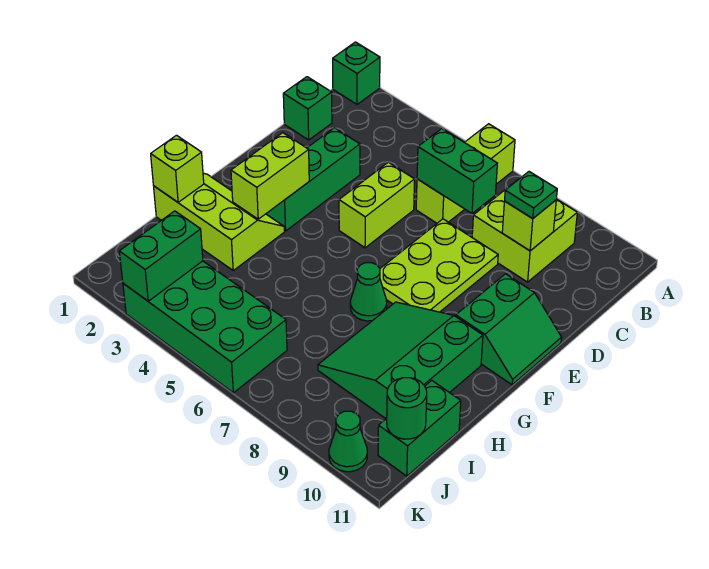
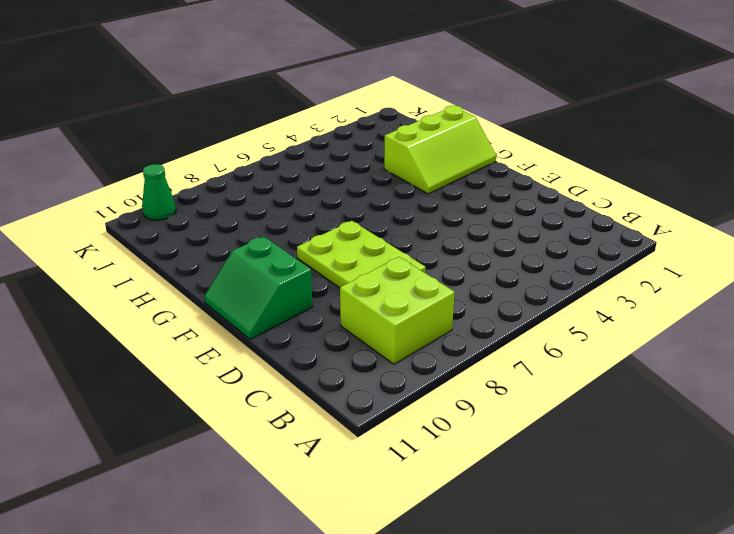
none -> green brick A1 level 1
none -> lime brick A6:C6 level 1
none -> green brick C1 level 1

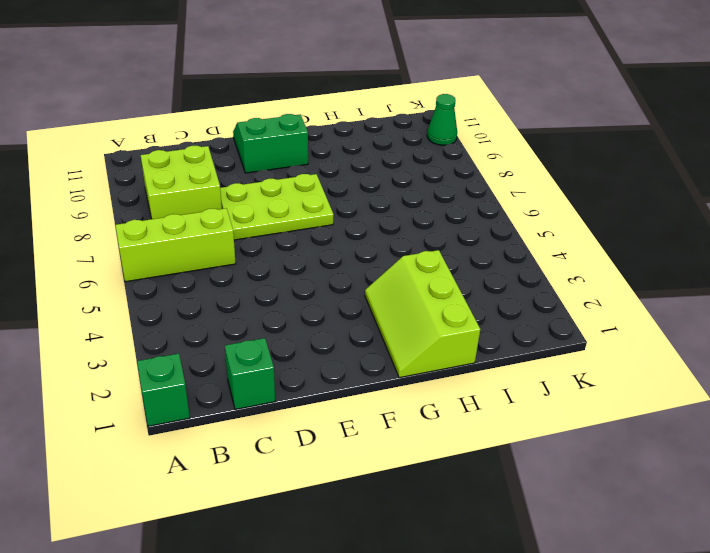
none -> green brick D3:F3 level 1
none -> lime brick D5:E5 level 1
none -> green cone G7 level 1

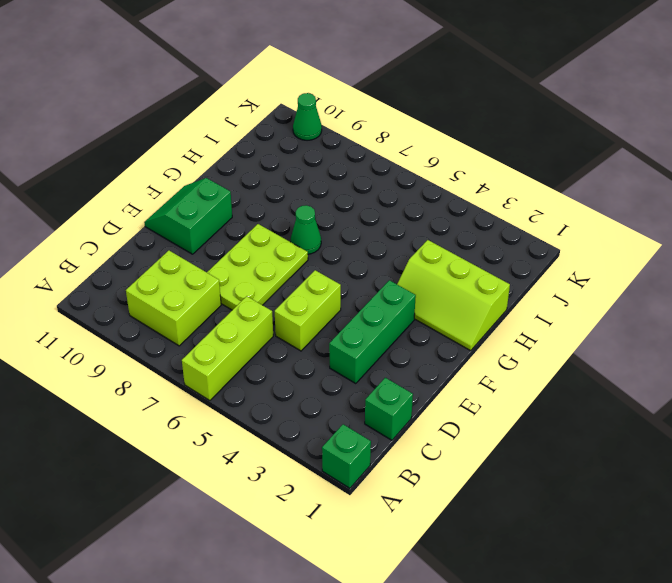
none -> green slope G8:I10 level 1 top 10
none -> green brick I11:J11 level 1
none -> green brick J3:K6 level 1

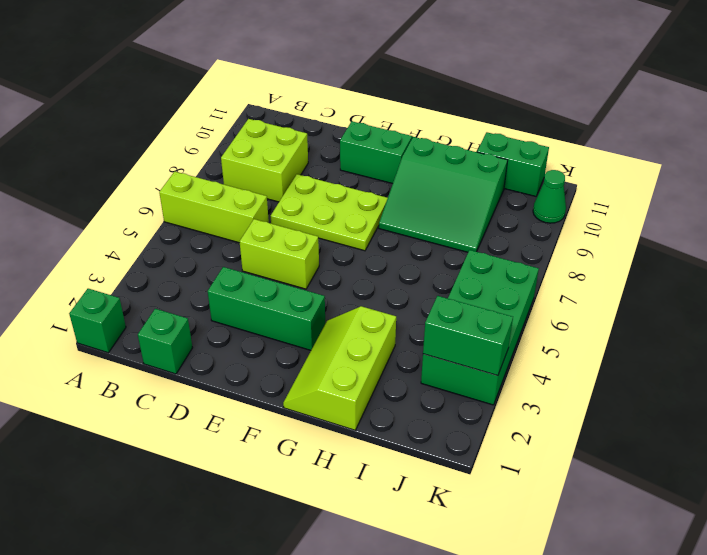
none -> green cone G7 level 1
none -> green brick C6:C7 level 2
none -> lime brick C9 level 2

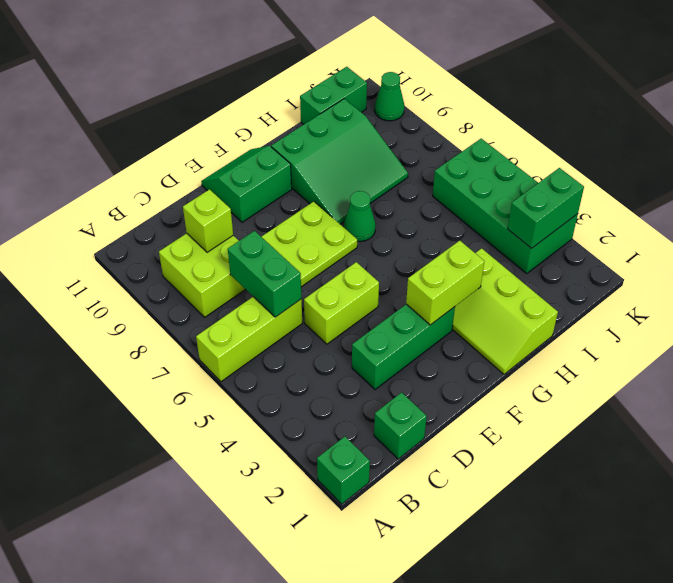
none -> lime brick H1 level 2
none -> green round brick J11 level 2
none -> green plate C9 level 3

